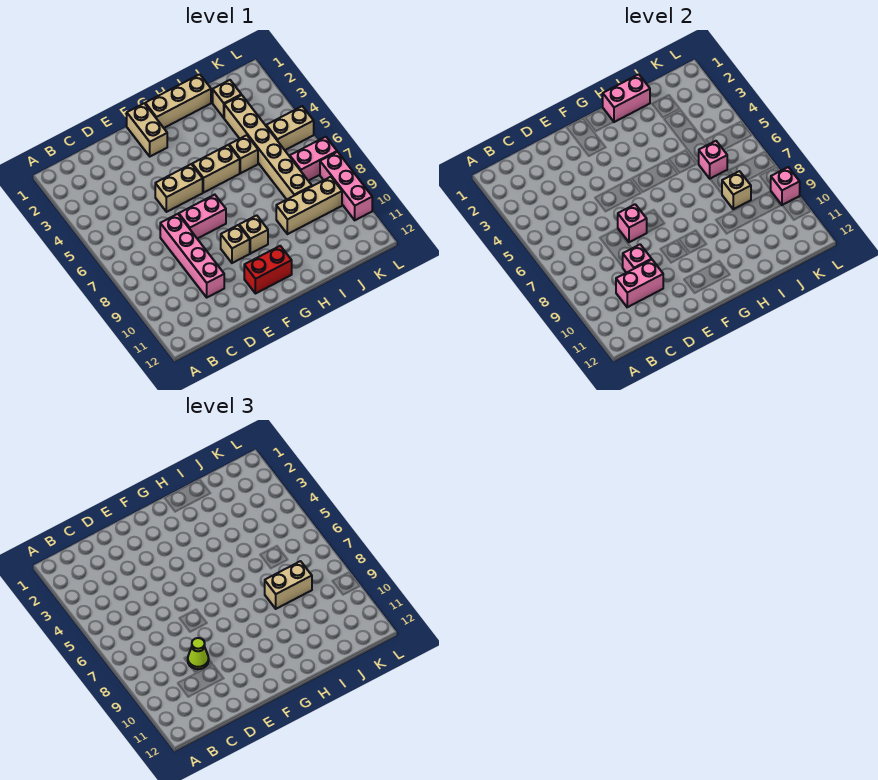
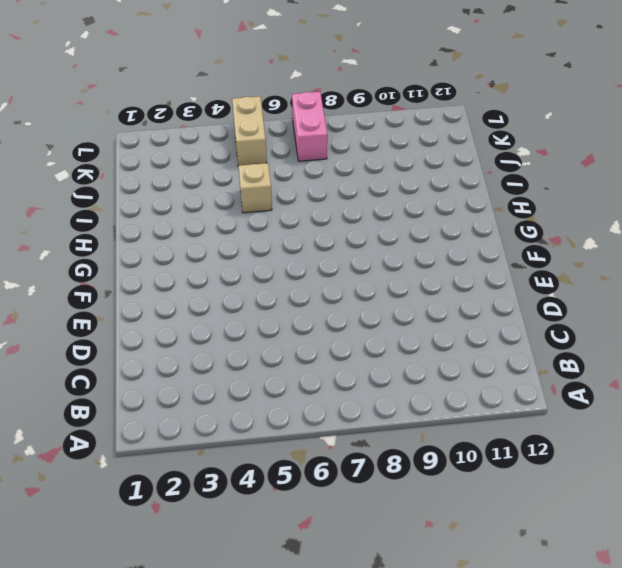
none -> pink brick D7:D10 level 1
none -> tan brick E5:F5 level 1
none -> pink brick E7:F7 level 1

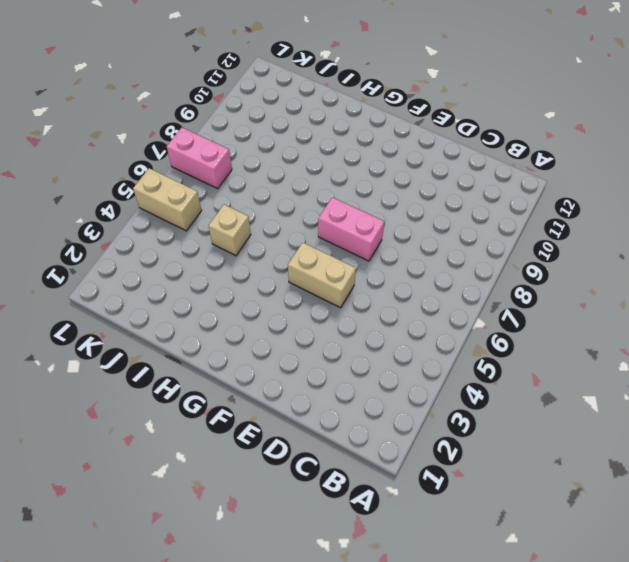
none -> pink brick D7:D10 level 1
none -> tan brick F1:F2 level 1
none -> tan brick F9 level 1

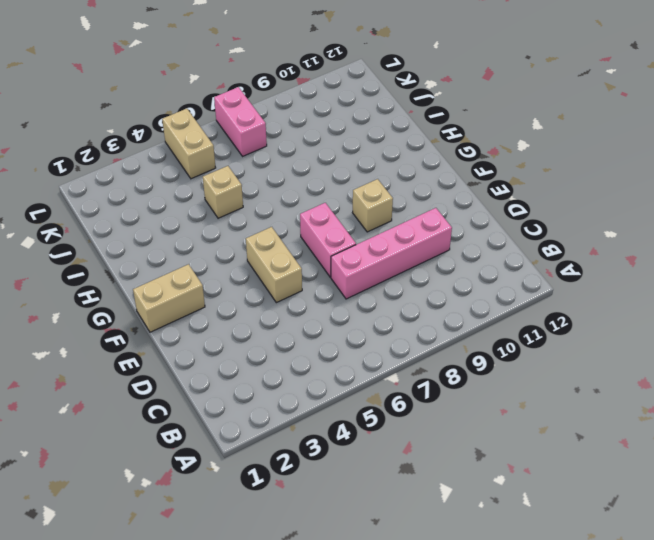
none -> red brick F11:G11 level 1
none -> tan brick G1:I1 level 1
none -> tan brick G5:H5 level 1

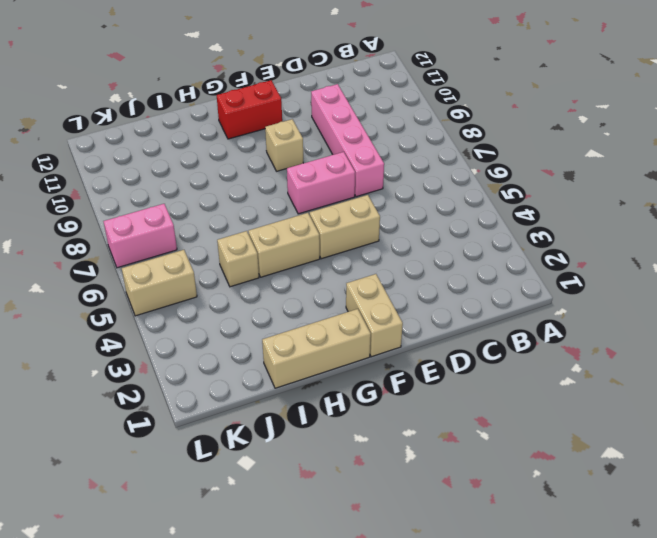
none -> tan brick G9 level 1
none -> tan brick I9:K9 level 1
none -> tan brick J2 level 1

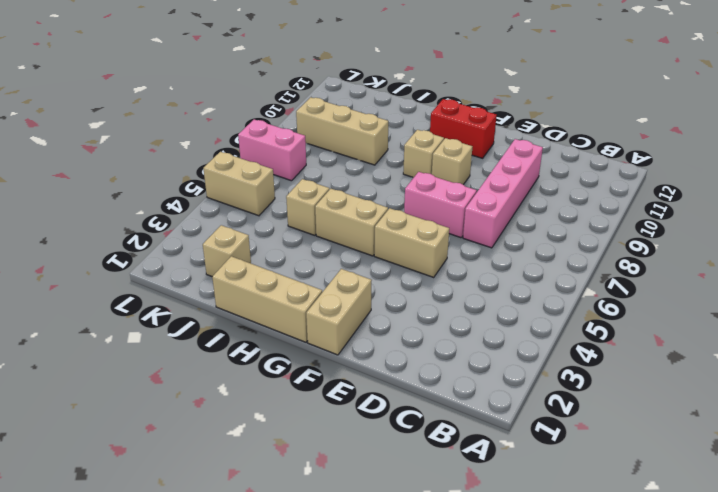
none -> tan brick J3:J8 level 1
none -> pink brick L8:L10 level 1
none -> pink brick C10:D10 level 2

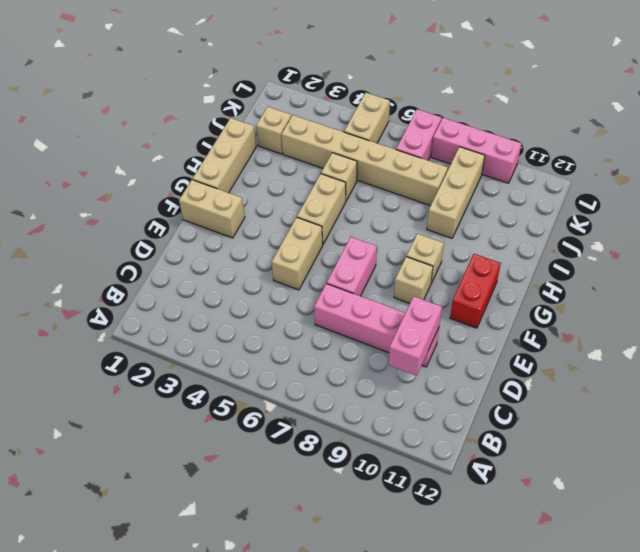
none -> pink brick D9 level 2
none -> pink brick E7 level 2
none -> pink brick H1:I1 level 2

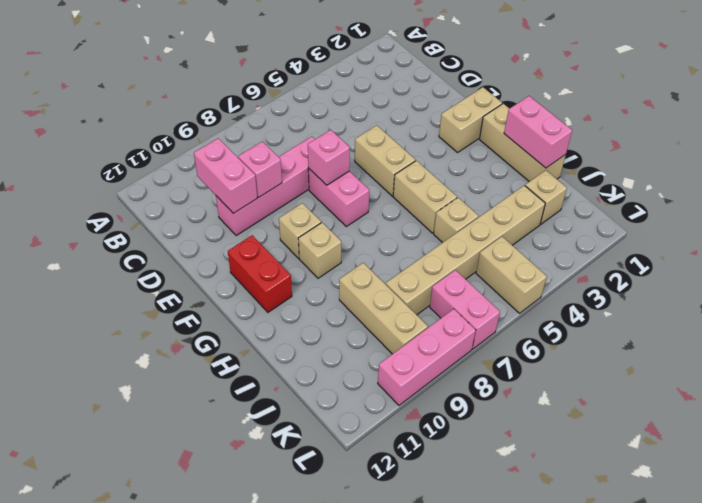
none -> pink brick J6 level 2
none -> tan brick J8 level 2
none -> pink brick L9 level 2

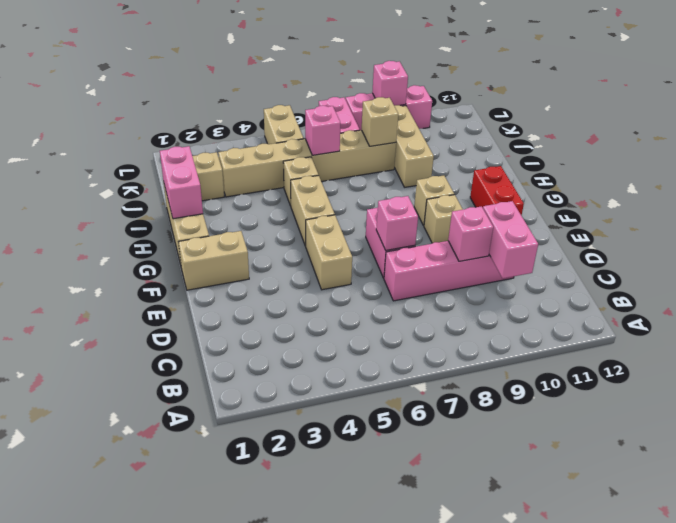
none -> lime cone D9 level 3
none -> tan brick I8:J8 level 3

